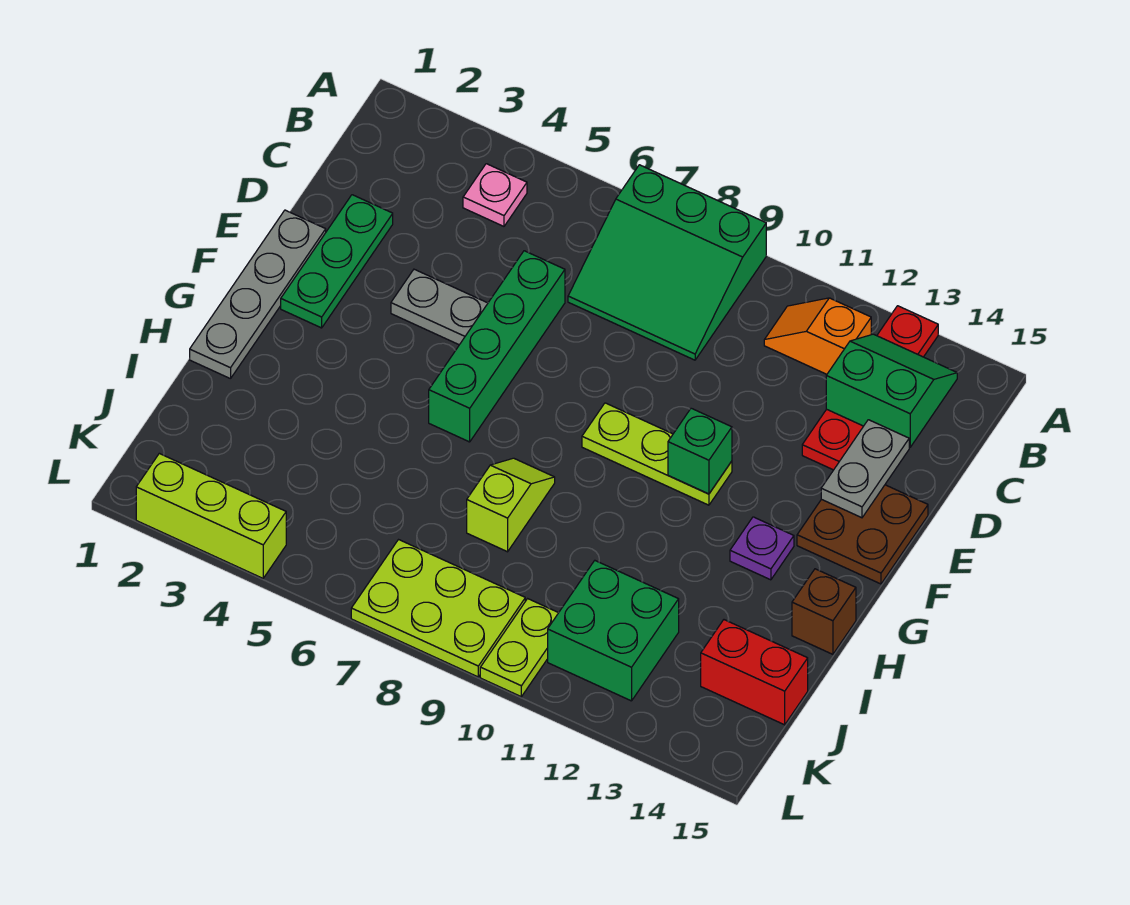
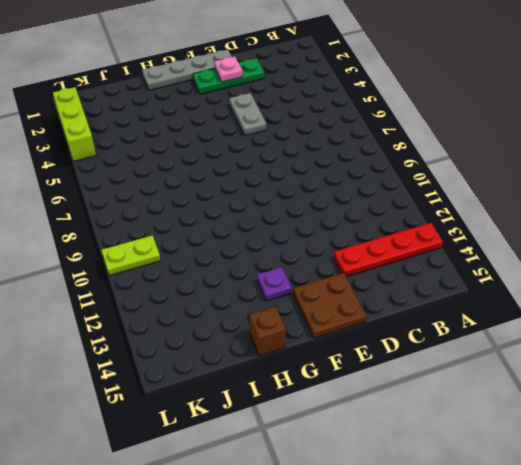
pink plate E2 level 2 -> pink plate B4 level 1
none -> green slope A7:C9 level 1 top A
none -> orange slope B11:B12 level 1 top 12
none -> green brick D6:G6 level 1

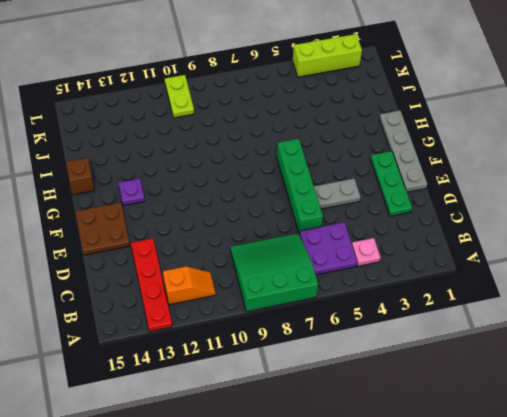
purple plate B5:C6 level 1 -> none
none -> lime plate F9:F11 level 1
none -> lime slope H8:I8 level 1 top I
none -> green brick J11:K12 level 1

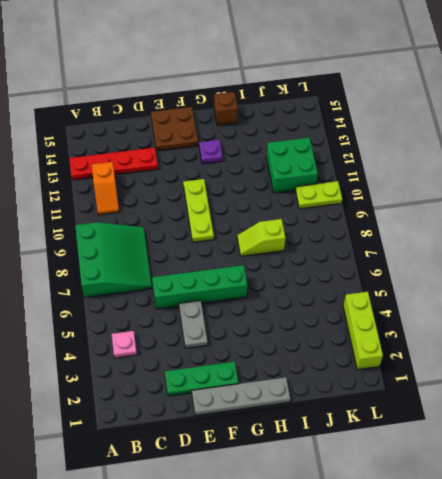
none -> red brick J14:J15 level 1
none -> lime plate K7:L9 level 1
none -> green slope B13:C14 level 2 top C

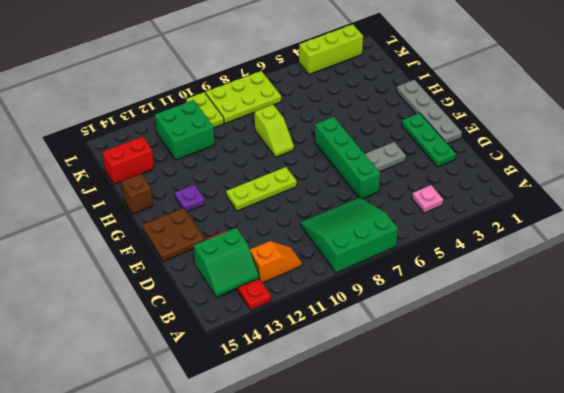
none -> grey plate D14:E14 level 2
none -> green brick F11 level 2

